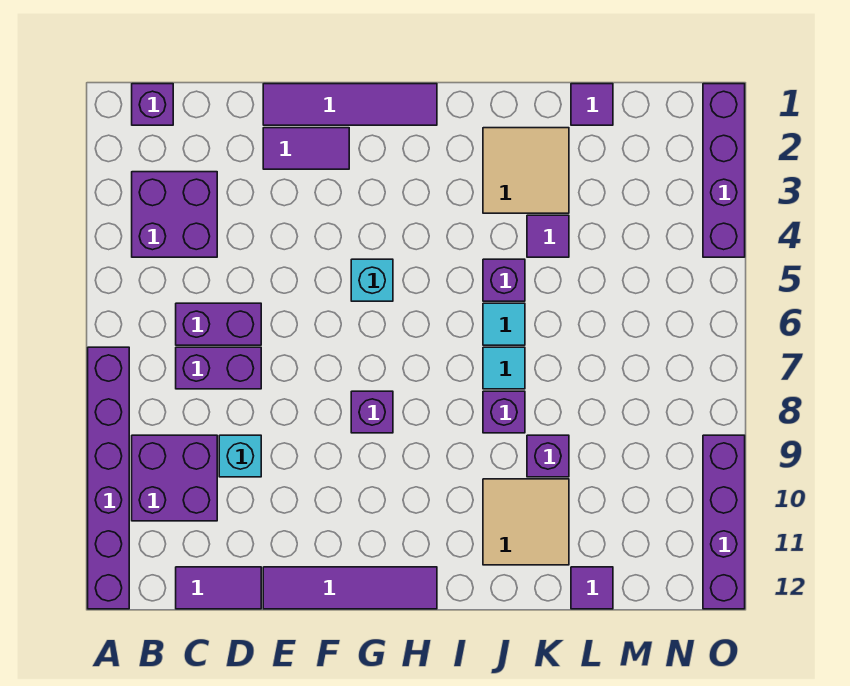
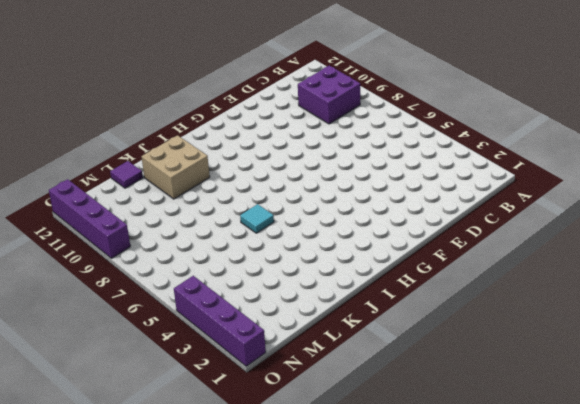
tan brick J10:K11 level 1 -> tan tile J10:K11 level 1
none -> purple brick A7:A12 level 1
none -> purple brick B1 level 1
none -> purple brick B3:C4 level 1

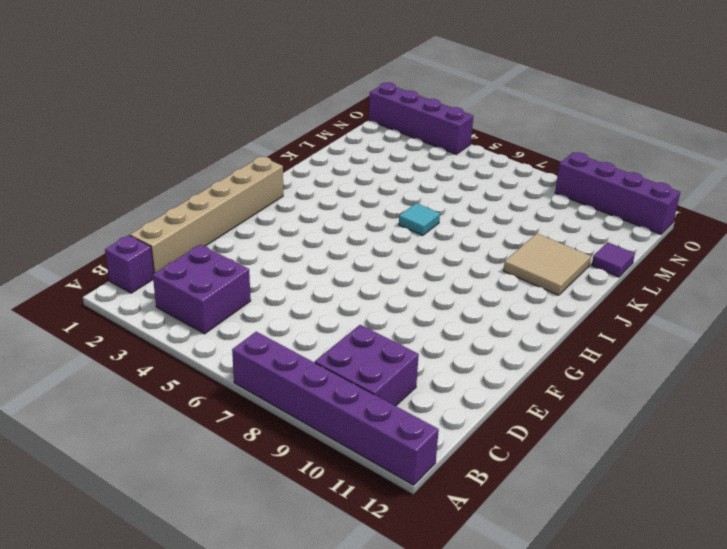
tan brick C1:H1 level 1 -> purple tile E1:H1 level 1
none -> purple brick C6:D6 level 1
none -> purple brick C7:D7 level 1
none -> purple tile C12:D12 level 1

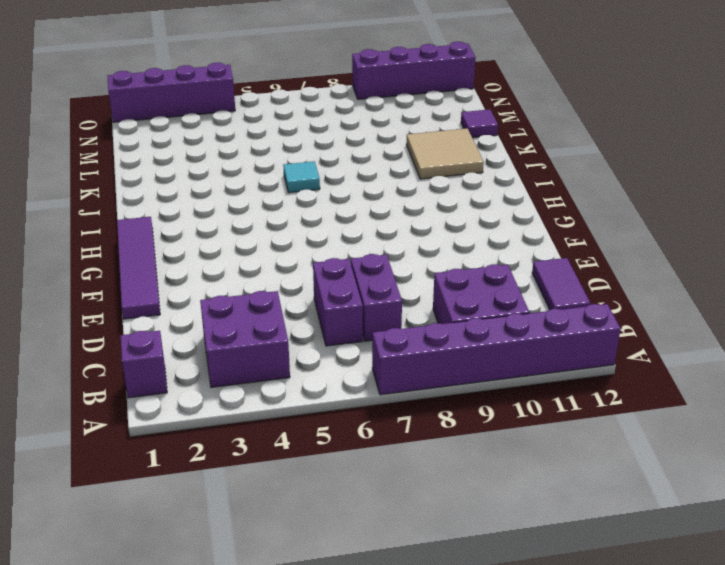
none -> cyan brick D9 level 1
none -> purple tile E2:F2 level 1
none -> purple tile E12:H12 level 1

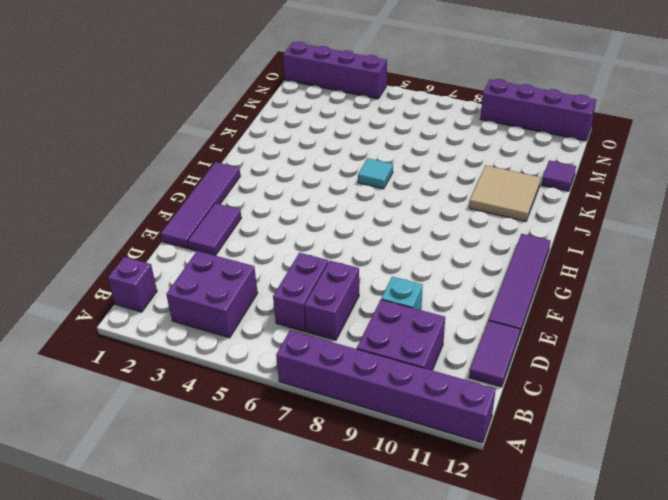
none -> cyan brick G5 level 1
none -> purple brick G8 level 1
none -> tan tile J2:K3 level 1

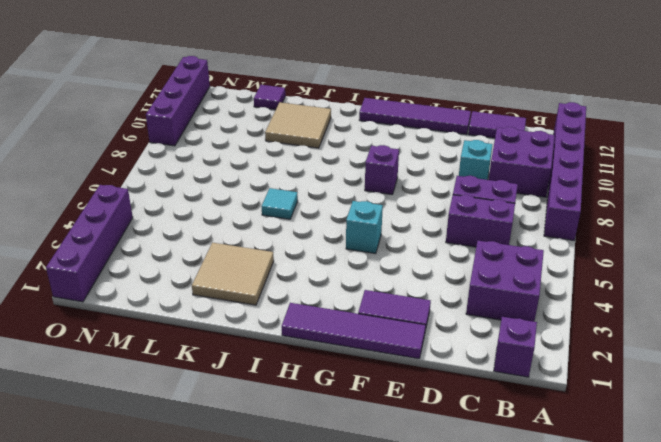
none -> purple brick J5 level 1
none -> cyan tile J7 level 1
none -> purple brick J8 level 1

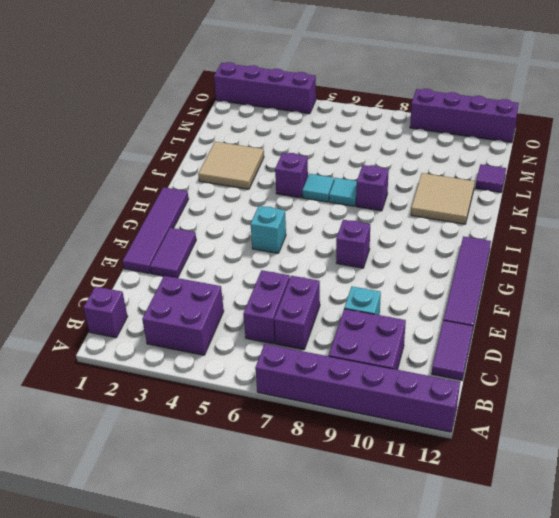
none -> purple tile K4 level 1
none -> purple brick K9 level 1
none -> purple tile L1 level 1

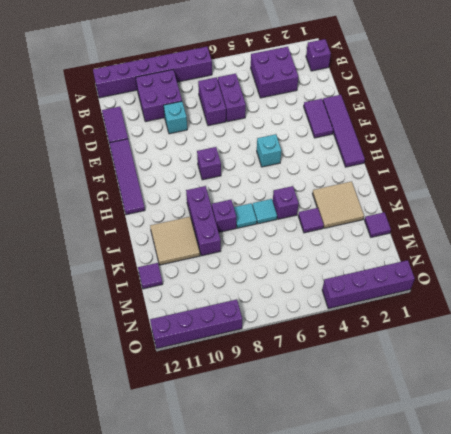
purple brick I9:K9 level 1 -> purple brick K9 level 1

